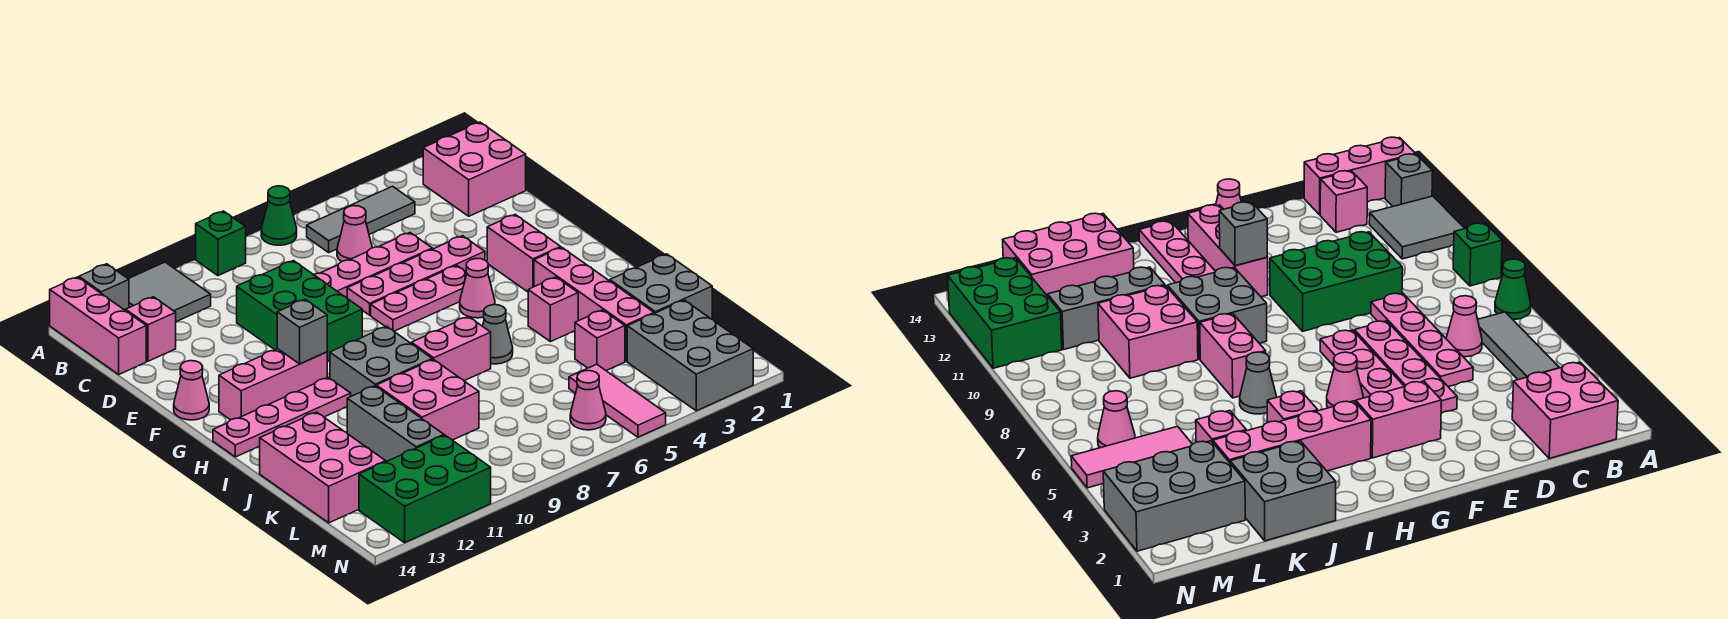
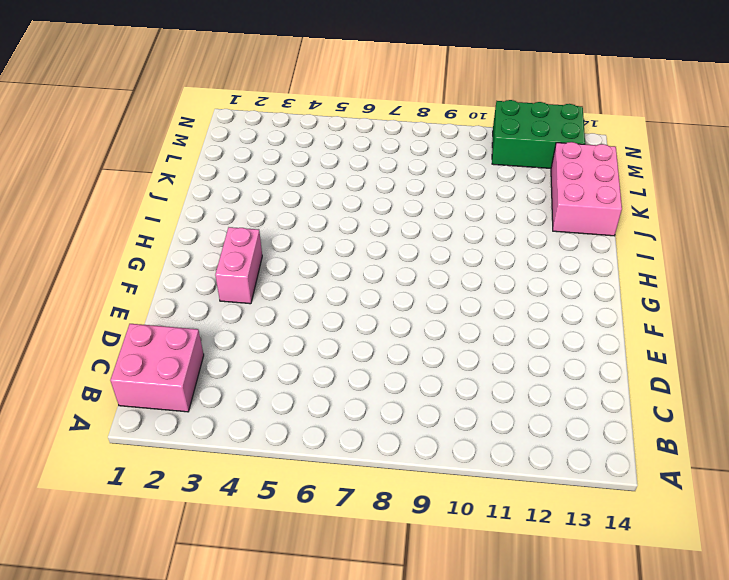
none -> green cone A7 level 1
none -> green brick A9 level 1
none -> grey tile A11:B12 level 1
none -> grey brick A13 level 1

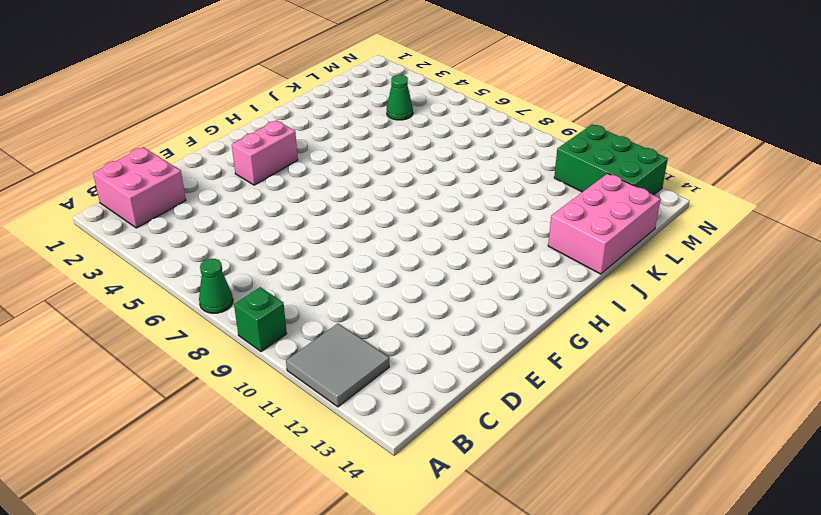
green cone L4 level 1 -> none
none -> grey brick A13 level 1
none -> pink brick A14:C14 level 1
none -> grey tile B4:B6 level 1
none -> pink cone C6 level 1

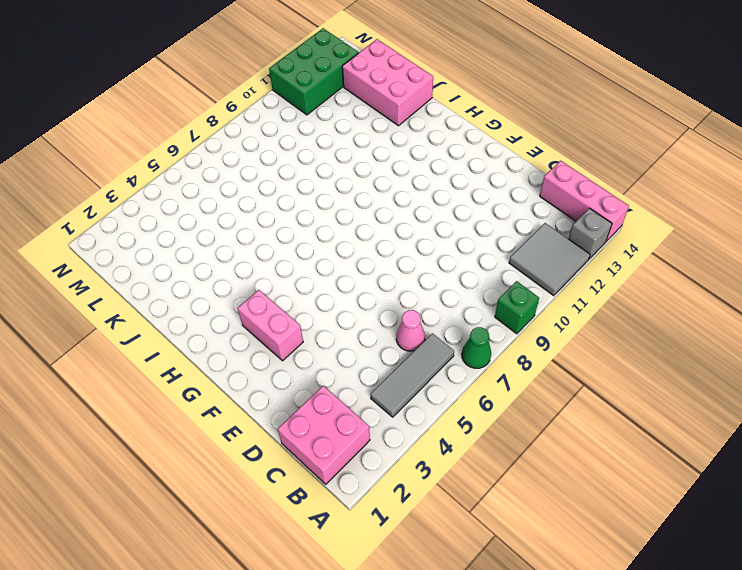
none -> pink brick C13 level 1
none -> pink plate D5:D8 level 1
none -> green brick D9:F10 level 1
none -> pink plate E4:E7 level 1

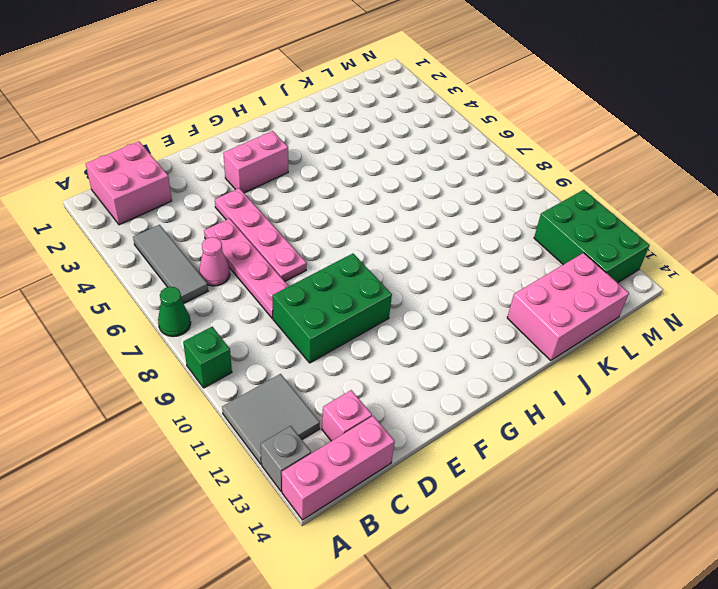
none -> pink plate F5:F7 level 1
none -> pink cone F14 level 1
none -> pink cone G5 level 1
none -> pink brick G11:G13 level 1

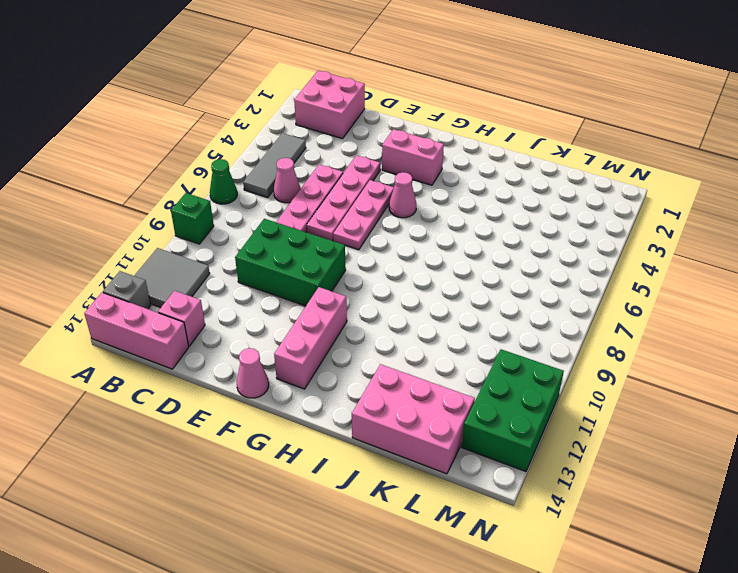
none -> pink brick H3:K3 level 1
none -> grey brick H9:I10 level 1
none -> pink plate H11:H14 level 1
none -> pink brick I4 level 1

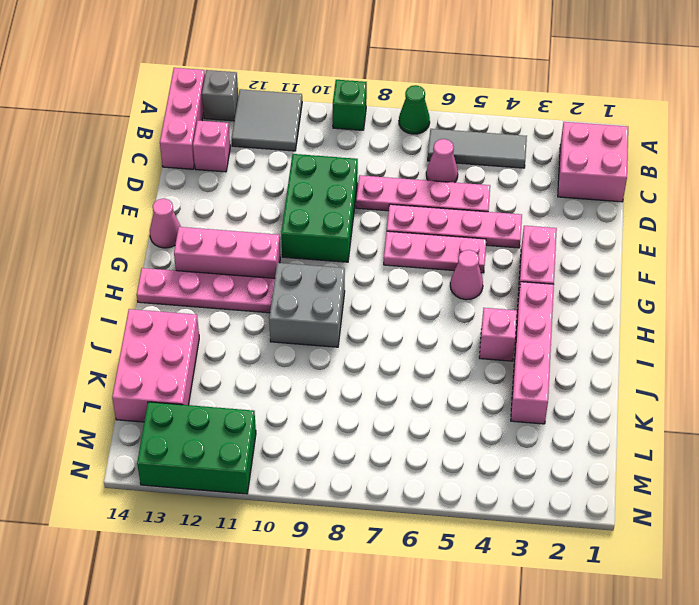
none -> grey cone I6 level 1
none -> pink brick I7:I8 level 1
none -> grey brick J1:K2 level 1
none -> pink brick J9:K10 level 1

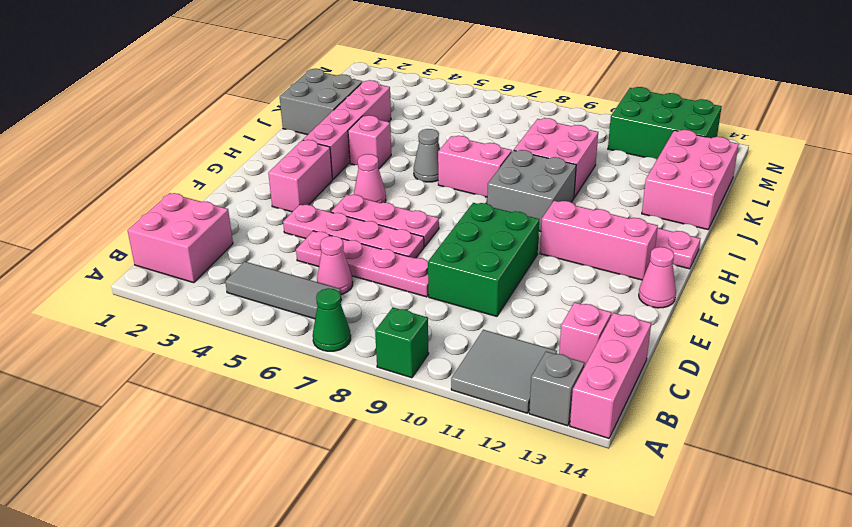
none -> grey brick J11:L11 level 1
none -> pink brick K4 level 1
none -> grey brick L2:N3 level 1
none -> pink tile L5:N5 level 1

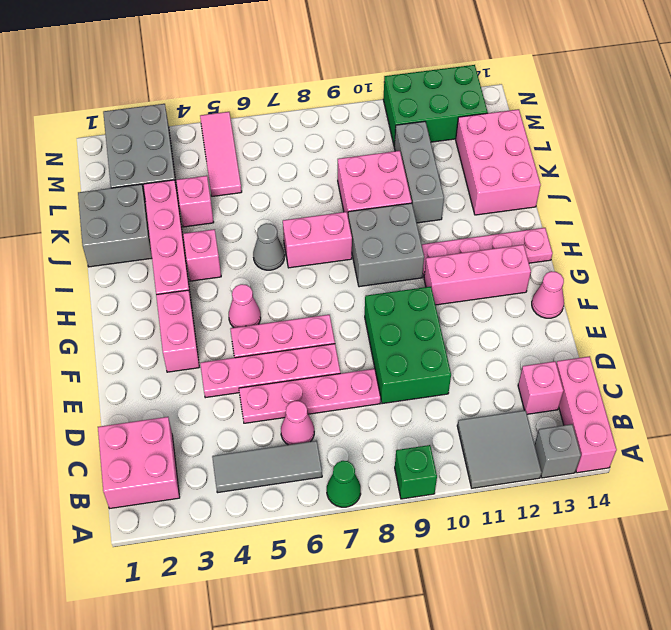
none -> pink cone M6 level 1
none -> grey brick G11 level 2

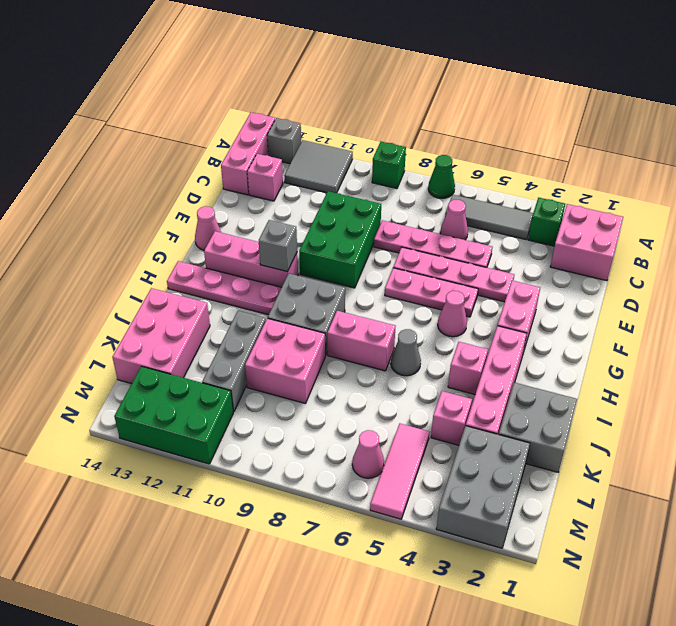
green brick B3 level 1 -> none

